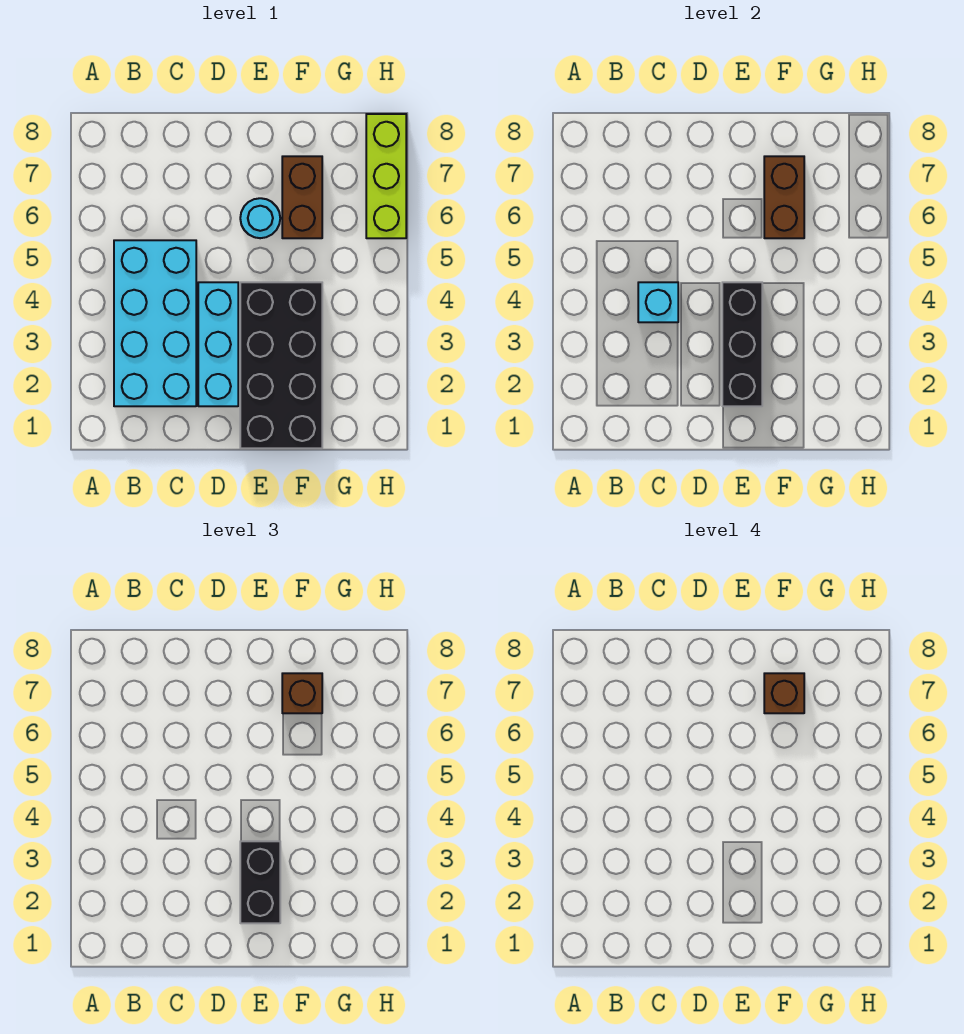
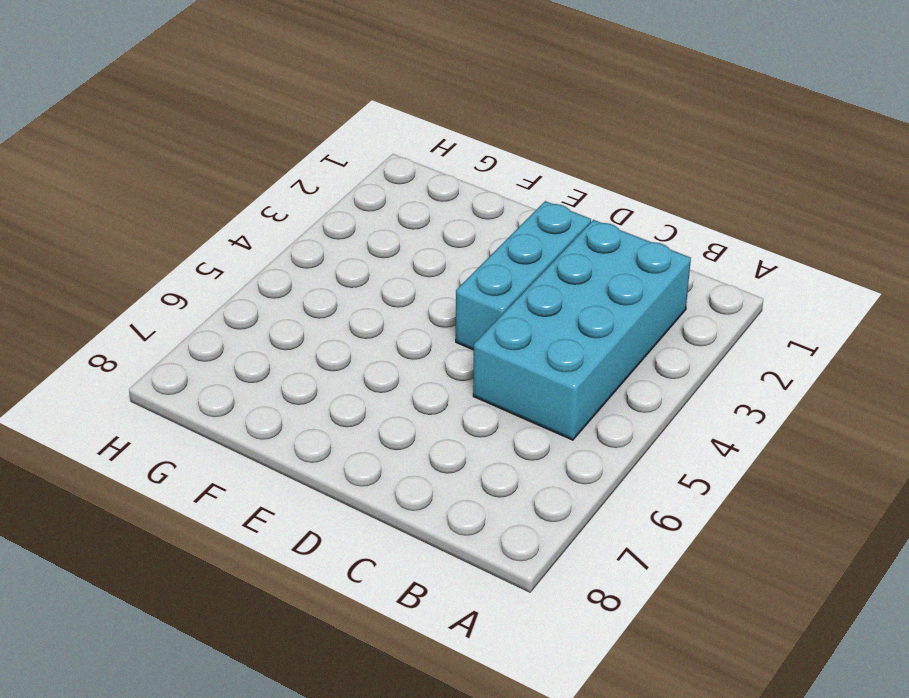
none -> black brick E1:F4 level 1
none -> cyan round brick E6 level 1
none -> brown brick F6:F7 level 1

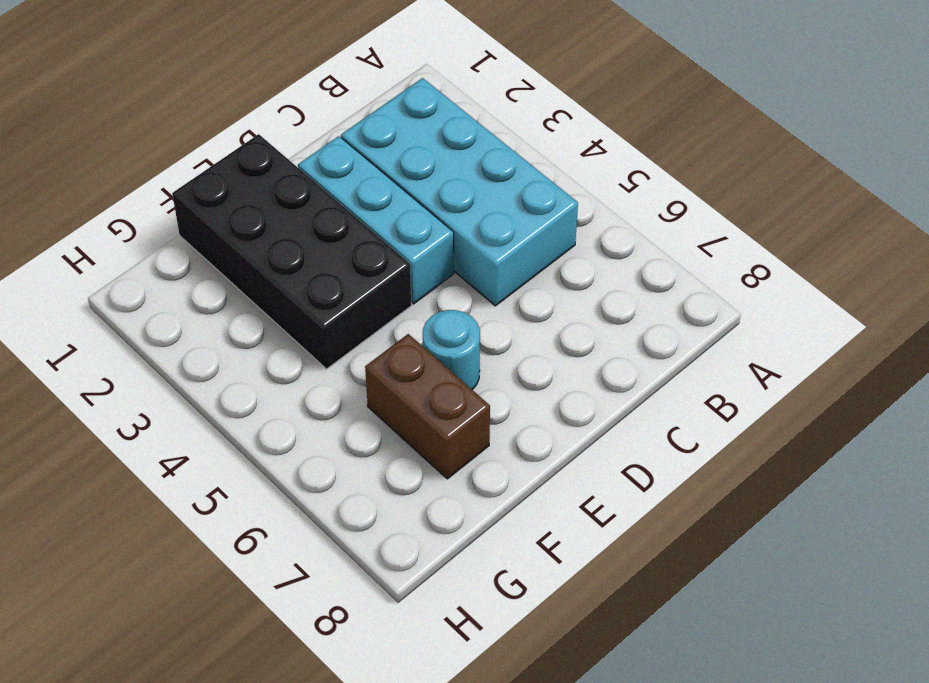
none -> lime brick H6:H8 level 1
none -> cyan brick C4 level 2
none -> black brick E2:E4 level 2

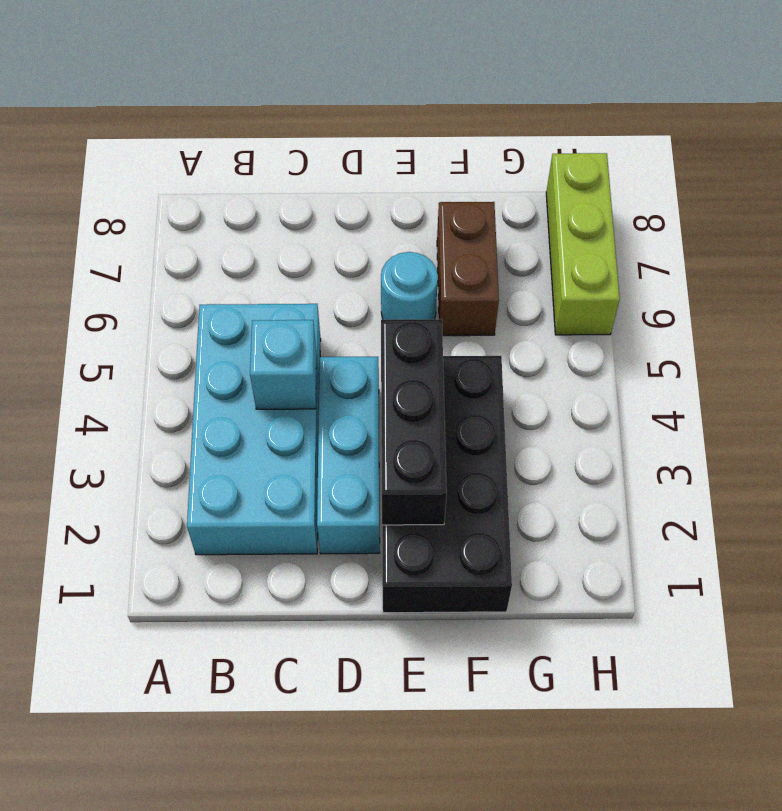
none -> brown brick F6:F7 level 2
none -> black brick E2:E3 level 3
none -> brown brick F7 level 3

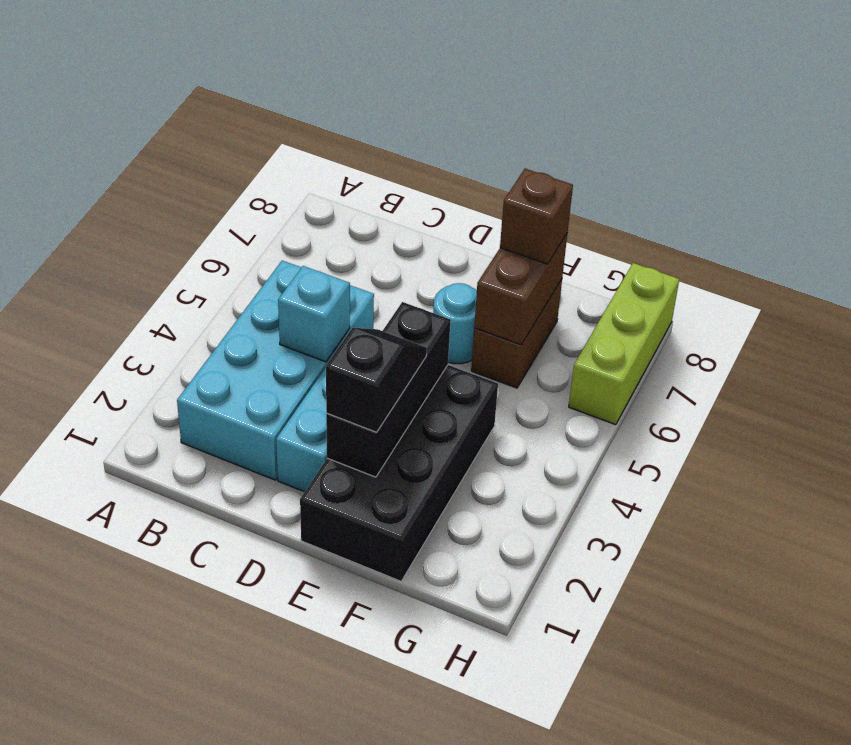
black slope E2:E3 level 3 top 2 -> black brick E2:E3 level 3
none -> brown brick F7 level 4

